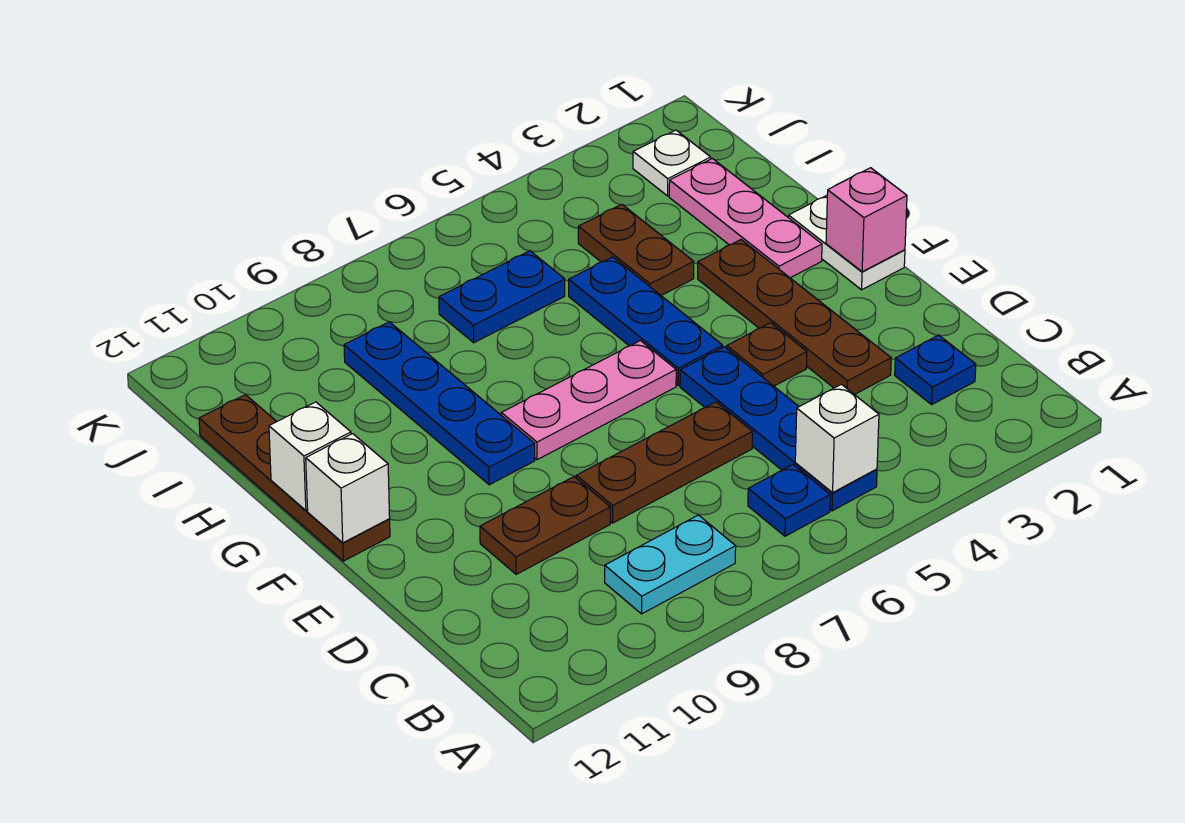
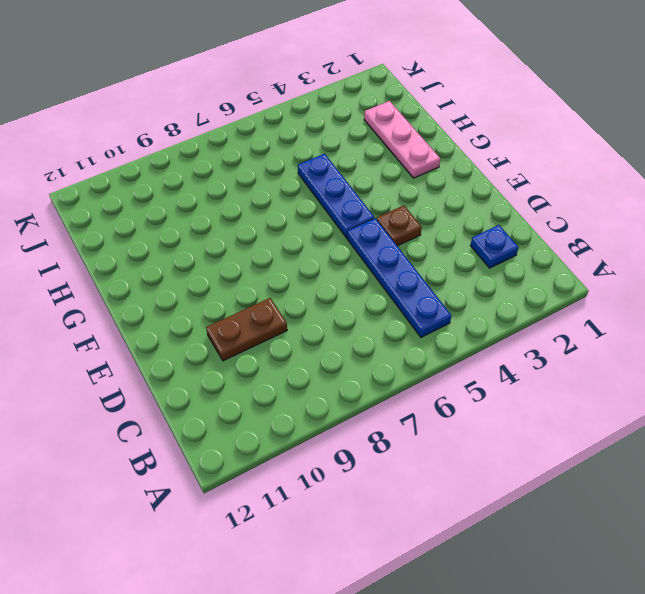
none -> blue plate B6 level 1
none -> cyan plate B8:B9 level 1
none -> brown plate D3:G3 level 1

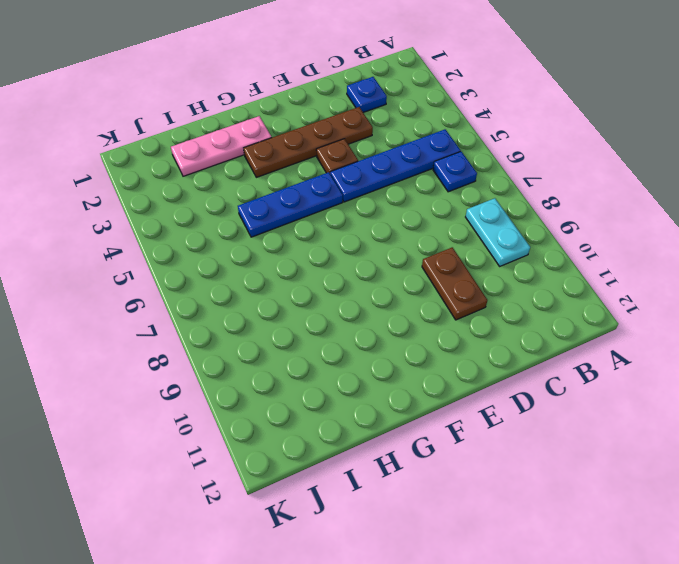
none -> brown plate D6:D8 level 1
none -> white plate F1:G1 level 1
none -> pink plate F6:F8 level 1

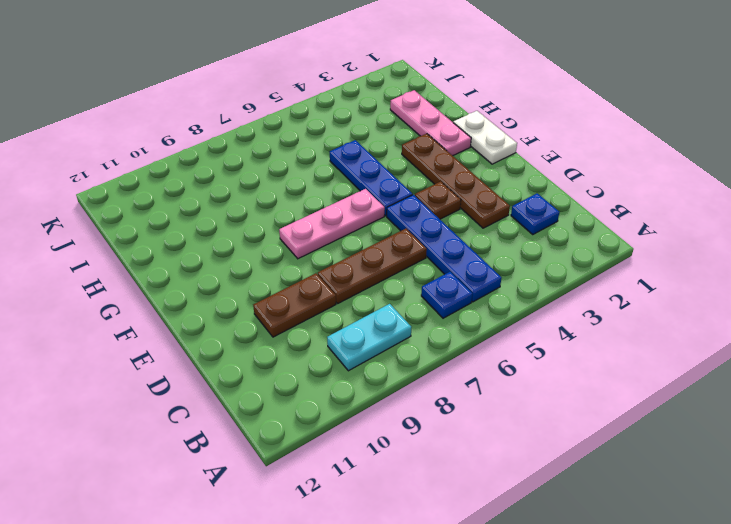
none -> blue plate F9:I9 level 1
none -> brown plate F12:I12 level 1
none -> brown plate H4:I4 level 1

